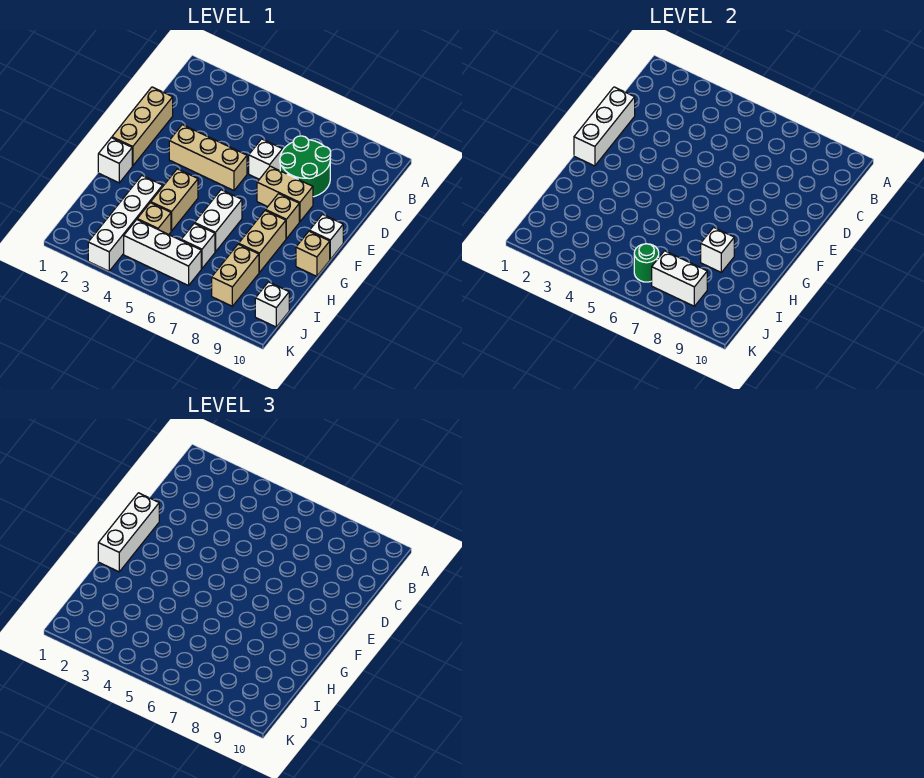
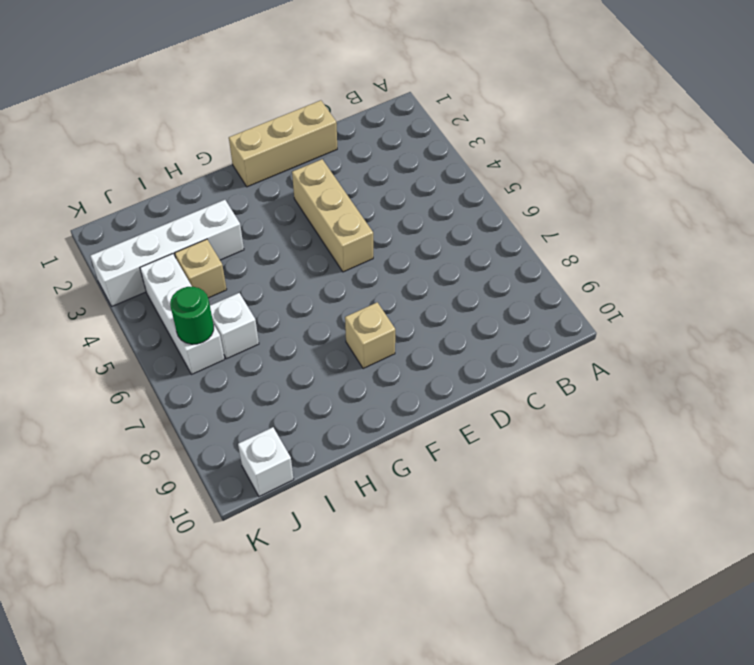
none -> green round brick C7:D8 level 1
none -> white brick D6 level 1
none -> tan brick E7:E8 level 1

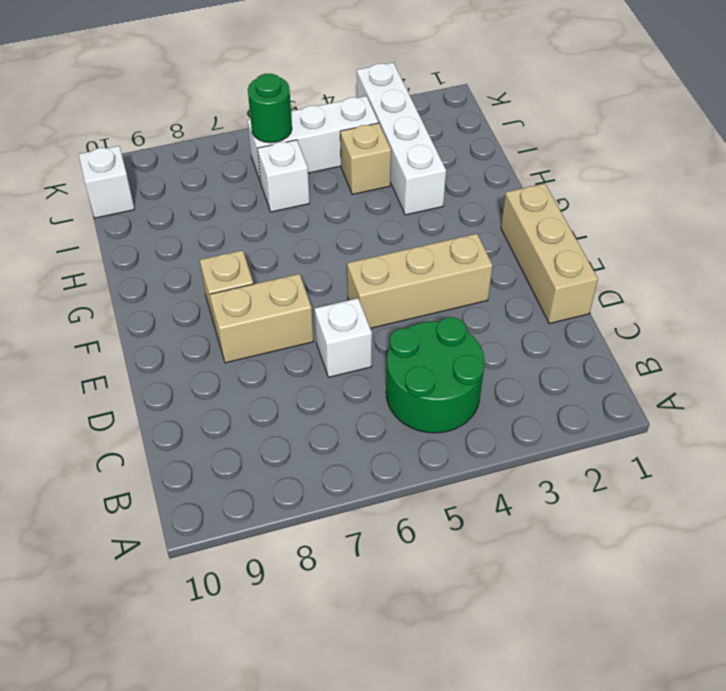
green round brick B4:C5 level 1 -> green round brick C7:D8 level 1
none -> white brick F10 level 1
none -> white brick G1 level 1
none -> tan brick G4:H4 level 1

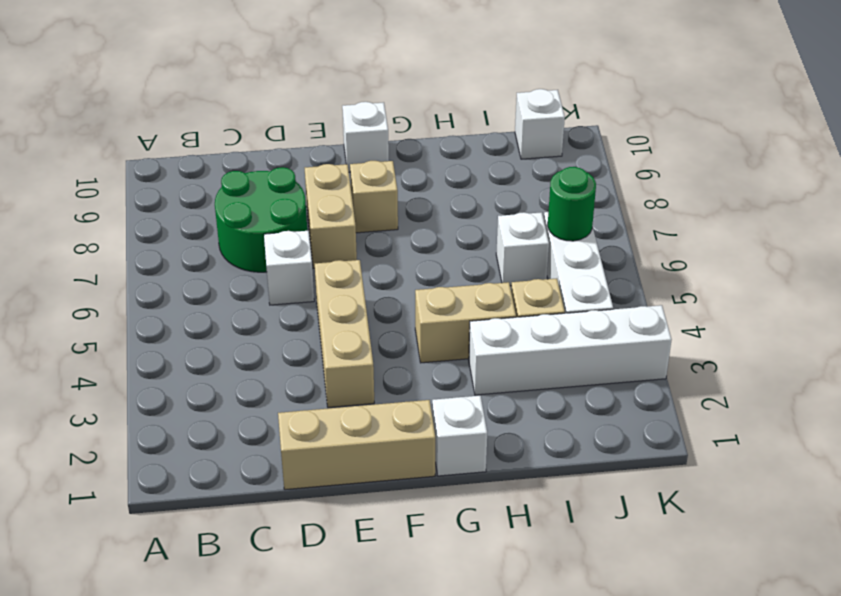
none -> white brick G6:H6 level 1
none -> tan brick G8:H8 level 1
none -> tan brick G10 level 1

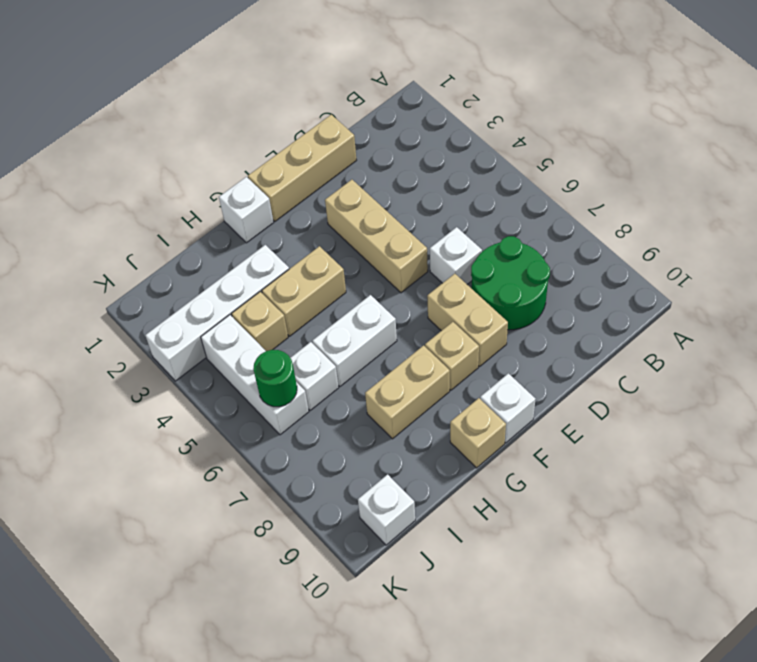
none -> tan brick I8:J8 level 1
none -> white brick D1:F1 level 2
none -> white brick H8 level 2

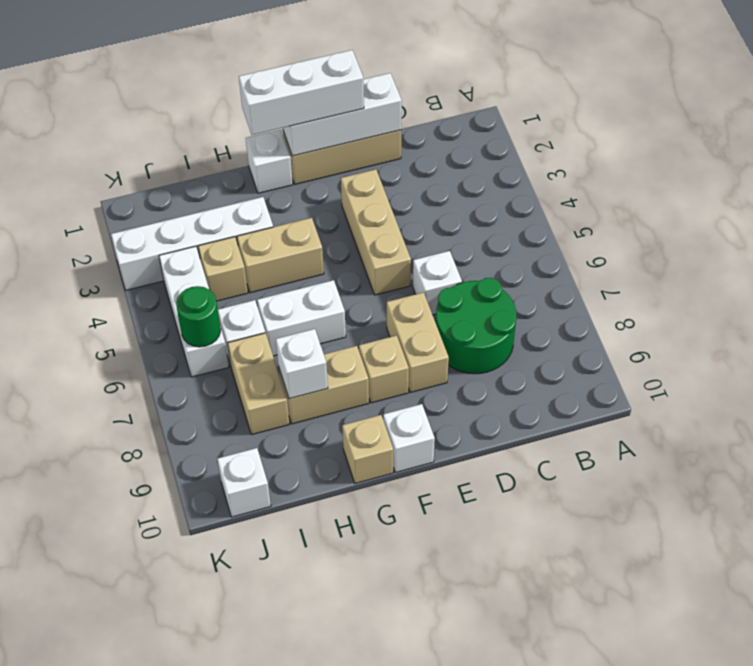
tan brick I7:I8 level 1 -> tan brick I8:J8 level 1
none -> white brick J7:J8 level 2

